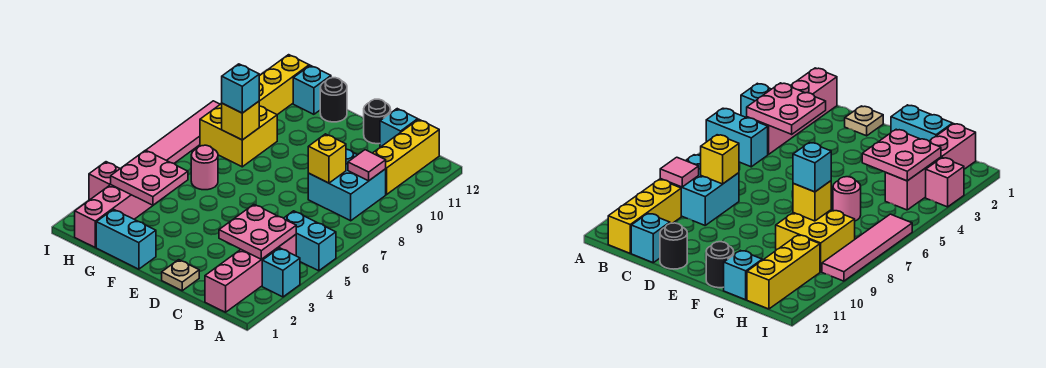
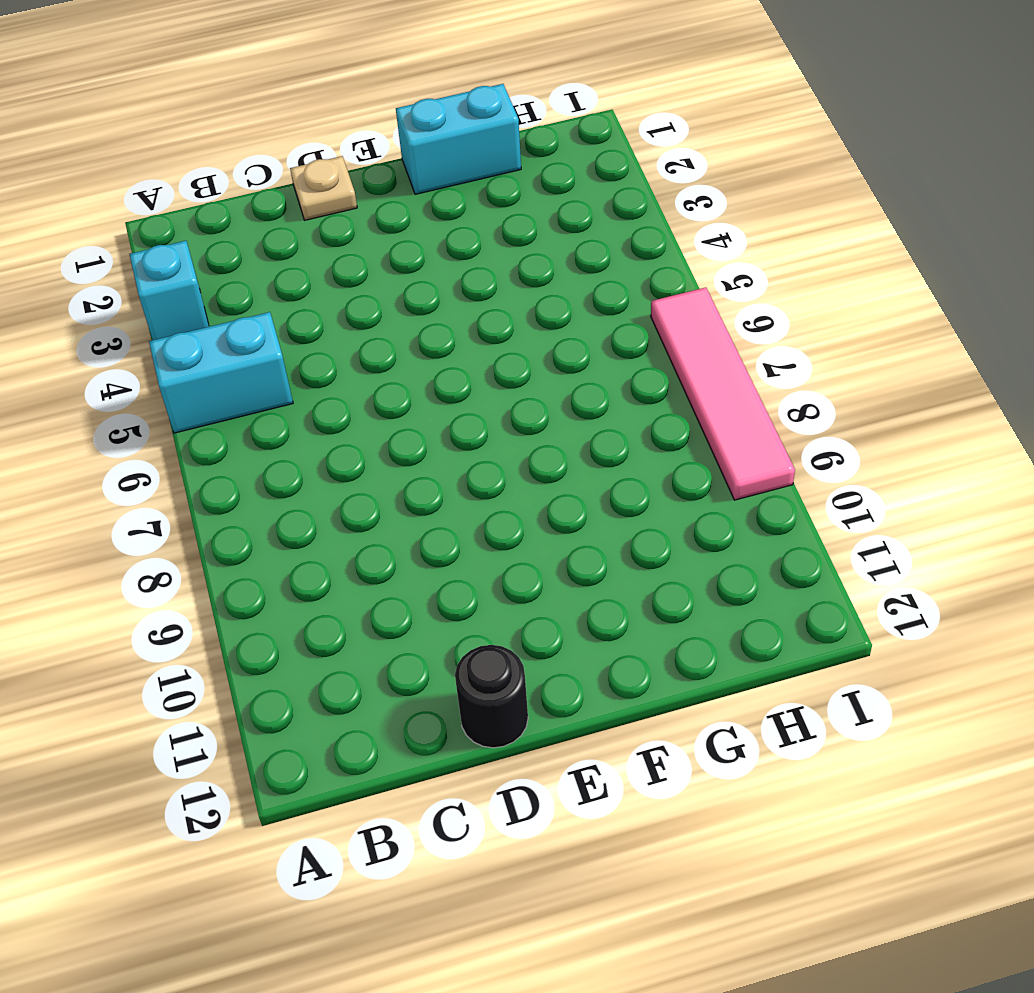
none -> pink brick B1:B4 level 1
none -> cyan brick B8:C9 level 1
none -> yellow brick B10:B12 level 1

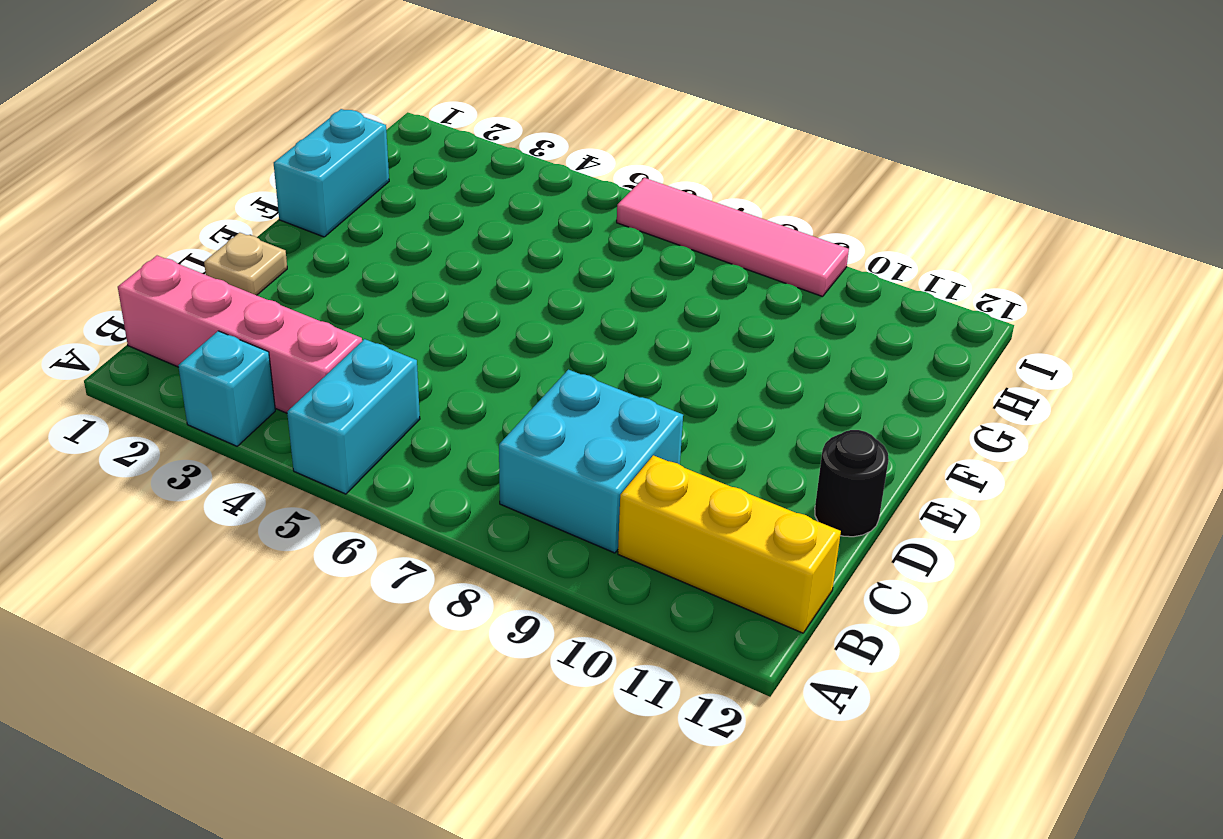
none -> cyan brick C12 level 1
none -> black round brick F12 level 1
none -> pink round brick G6 level 1

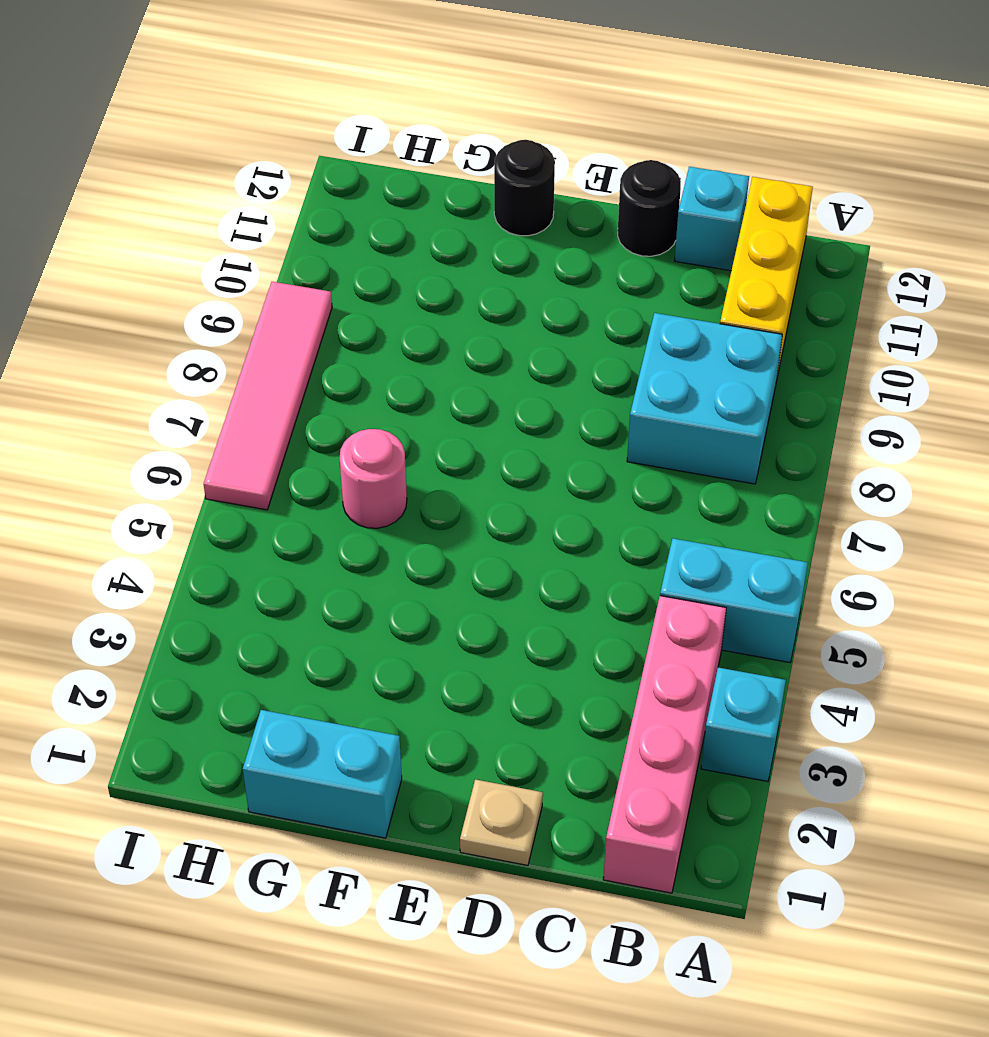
none -> yellow brick G8:H9 level 1
none -> cyan brick G12 level 1
none -> pink brick H1:H4 level 1

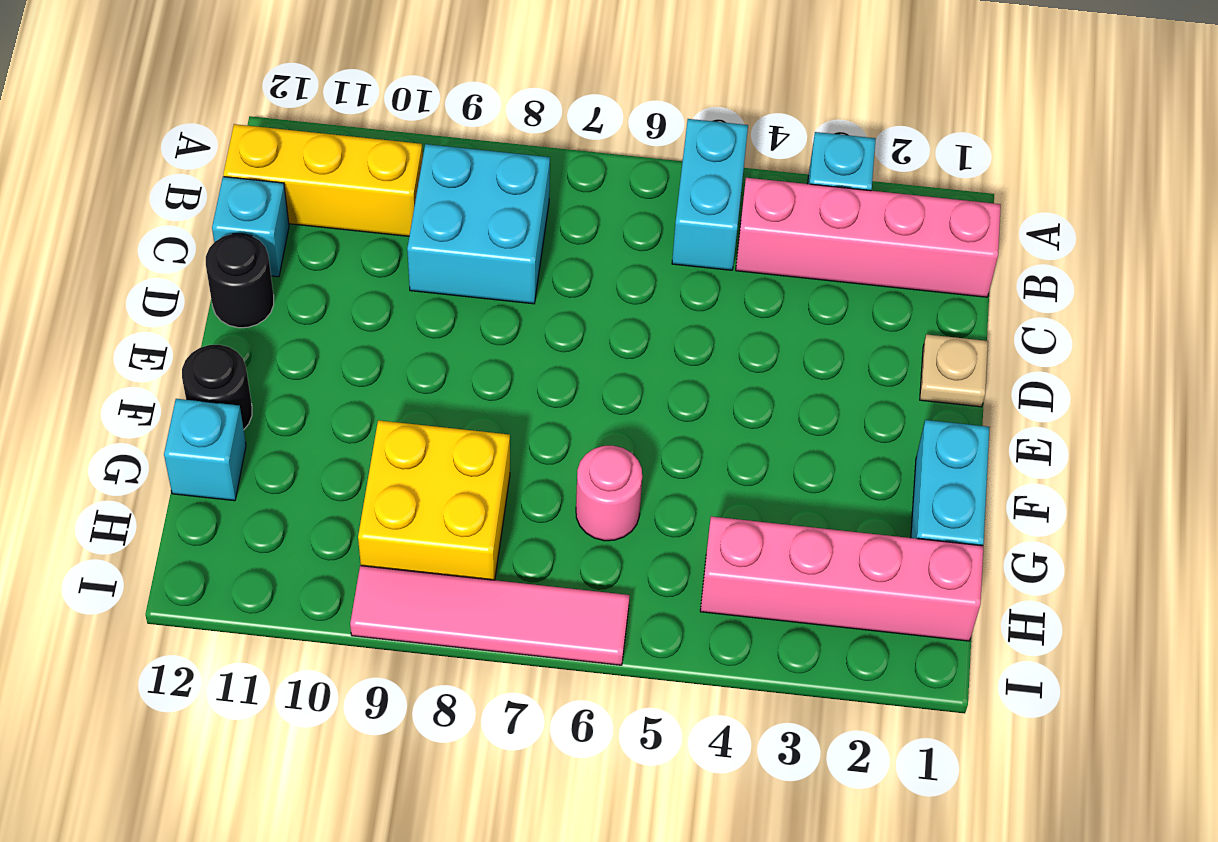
none -> yellow brick H10:H12 level 1
none -> pink brick I3 level 1
none -> pink plate B3:C4 level 2

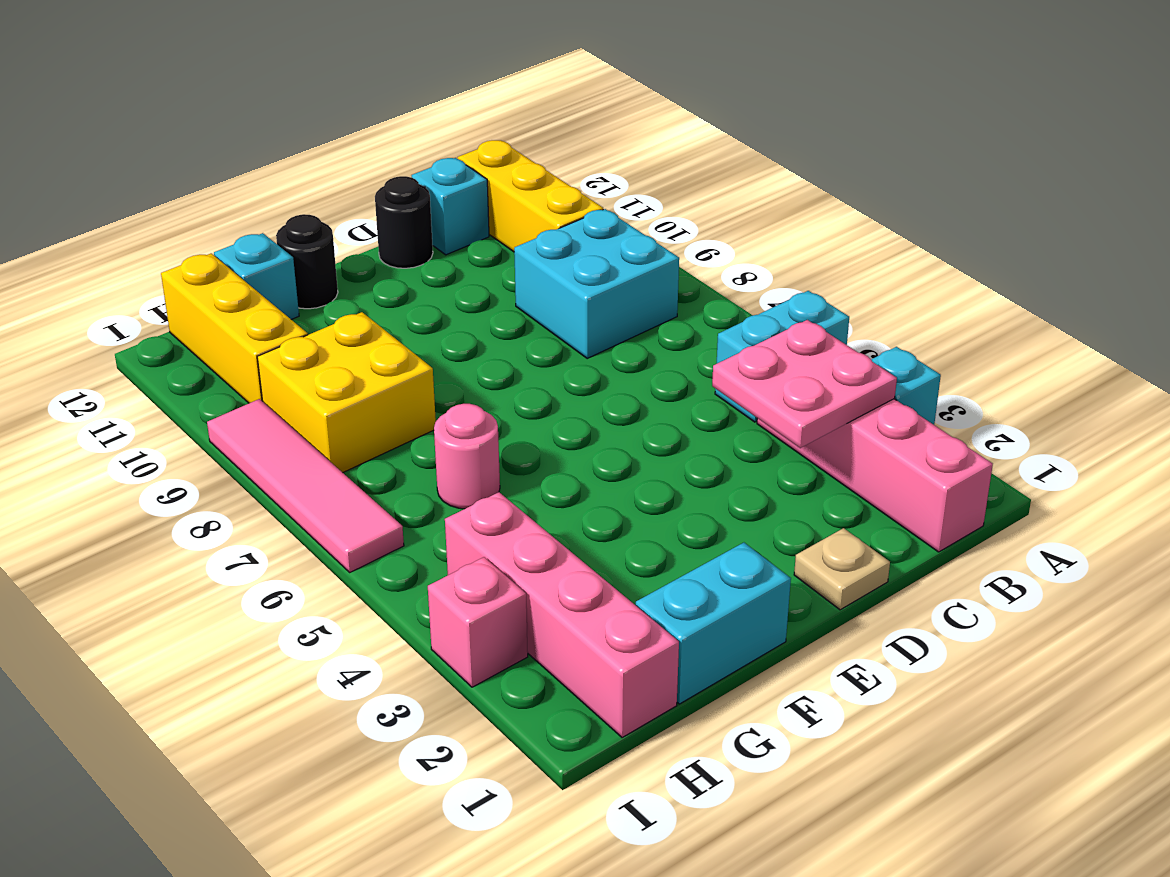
none -> pink tile B9 level 2
none -> yellow brick C8 level 2
none -> pink plate G3:H4 level 2

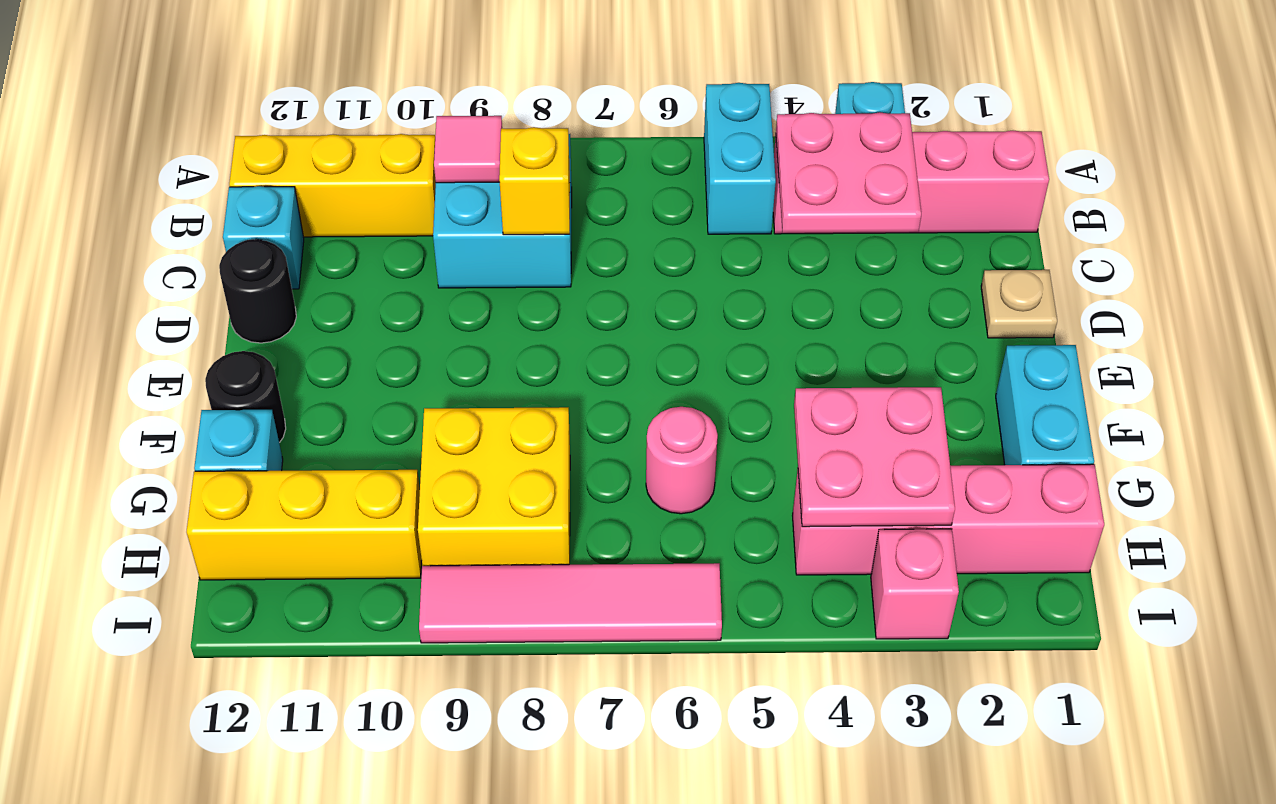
none -> yellow brick G8 level 2
none -> cyan brick G8 level 3

